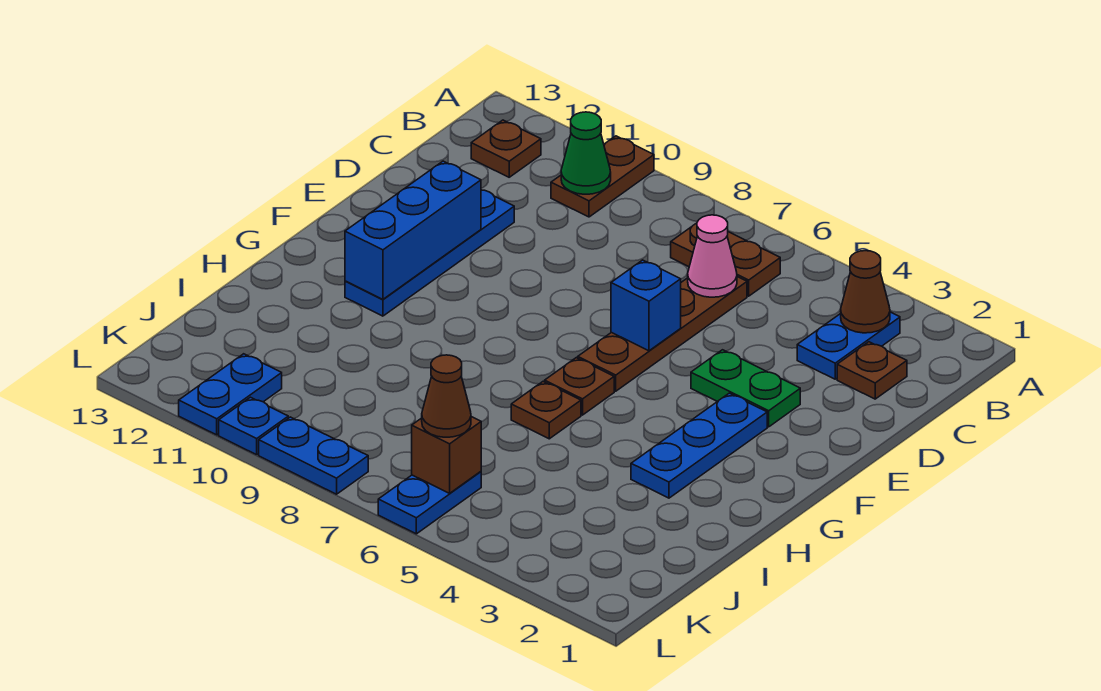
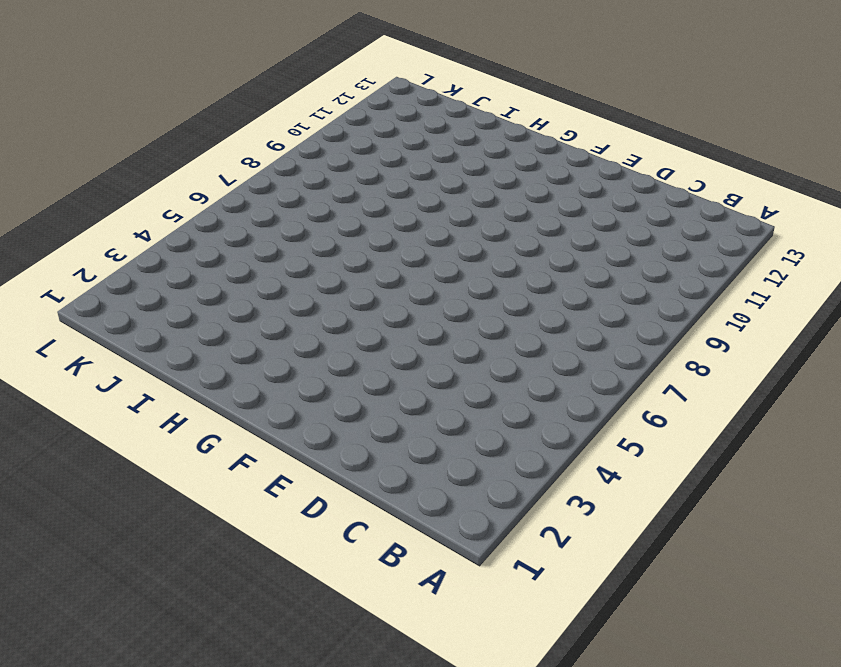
none -> brown plate A10:B10 level 1
none -> blue plate B3:C3 level 1
none -> brown plate B6:B7 level 1

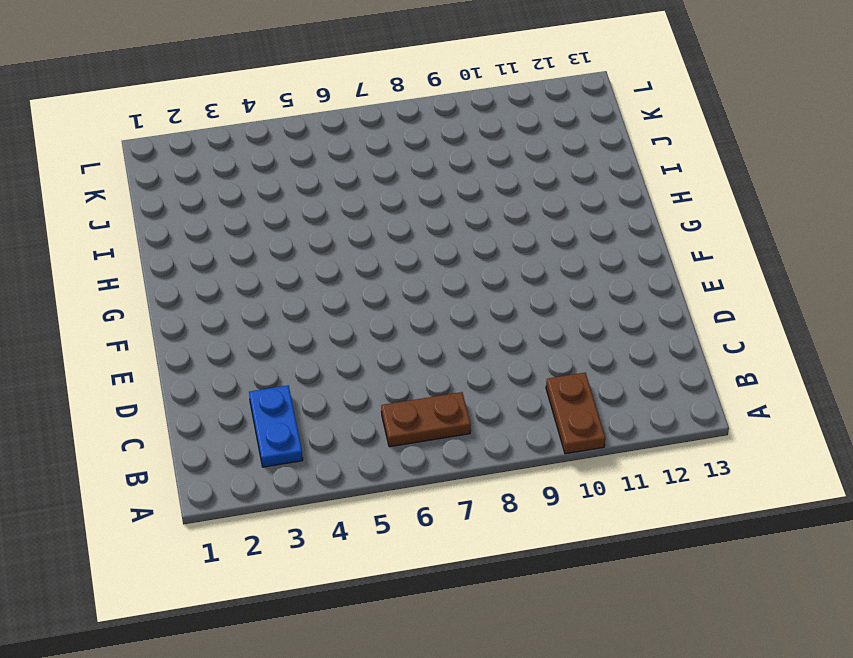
none -> brown plate B12 level 1
none -> brown plate C2 level 1
none -> brown plate C6:F6 level 1

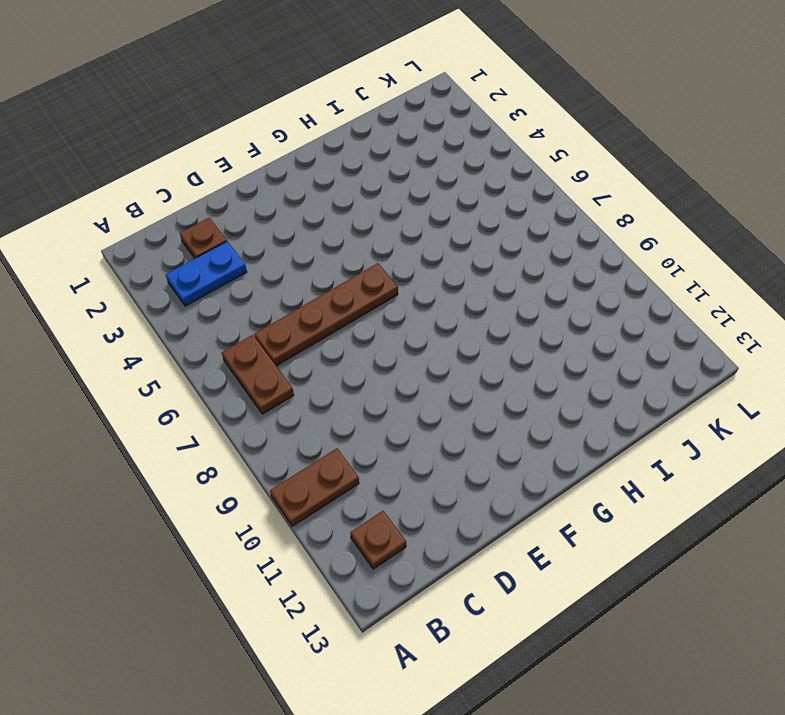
none -> blue plate D11:G11 level 1
none -> green plate E3:E4 level 1
none -> blue plate F3:H3 level 1

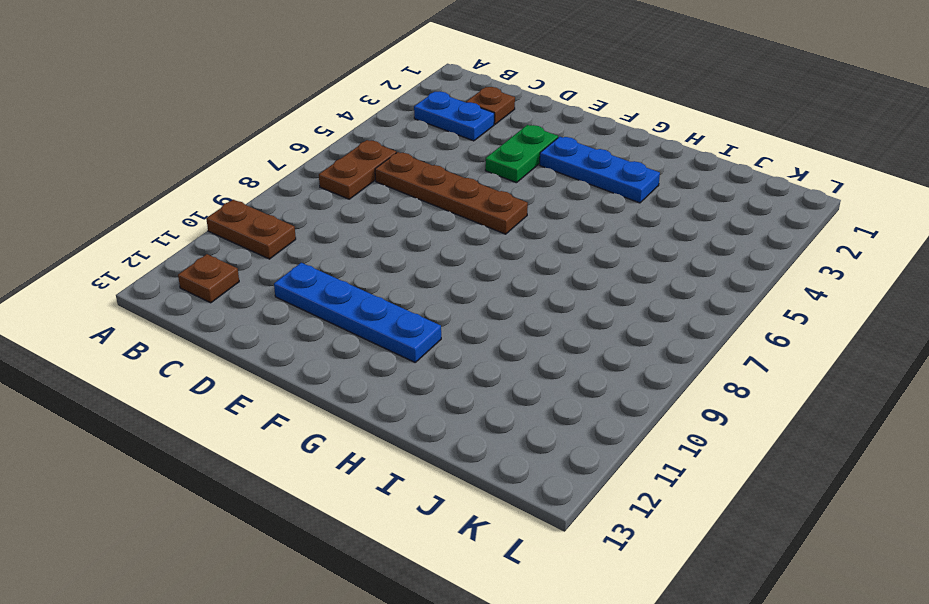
none -> brown plate G6 level 1
none -> brown plate H6 level 1
none -> blue plate K6:L6 level 1

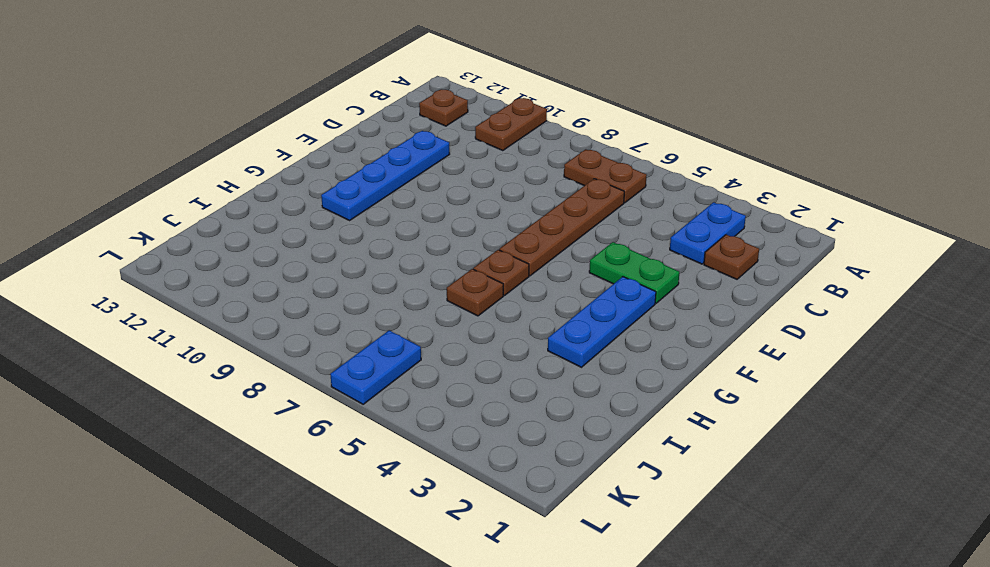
none -> blue plate K11:L11 level 1
none -> blue plate L8:L9 level 1
none -> blue plate L10 level 1

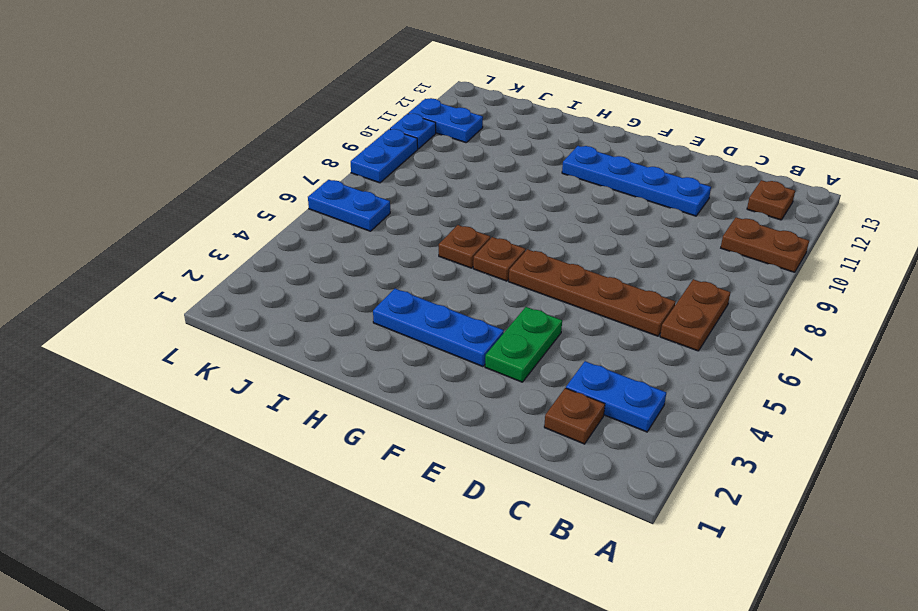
none -> brown cone B3 level 2
none -> green cone B10 level 2
none -> pink cone C6 level 2

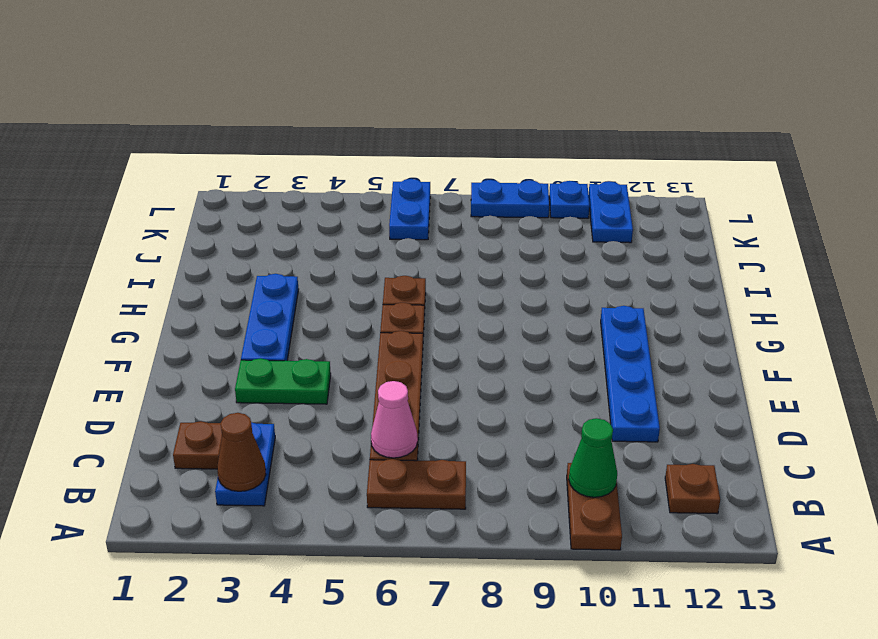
none -> blue brick E6 level 2
none -> blue brick E11:G11 level 2
none -> brown brick K6 level 2

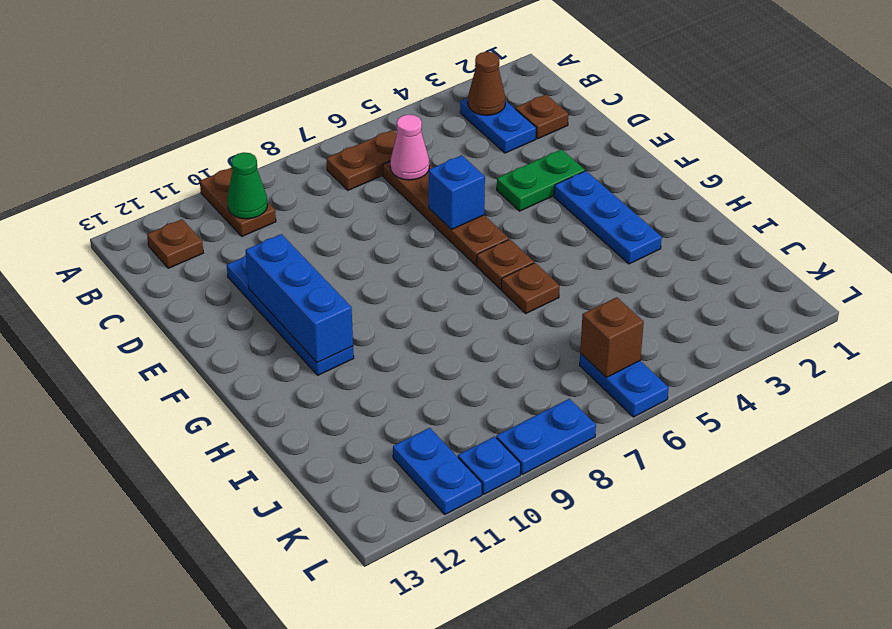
none -> brown cone K6 level 3

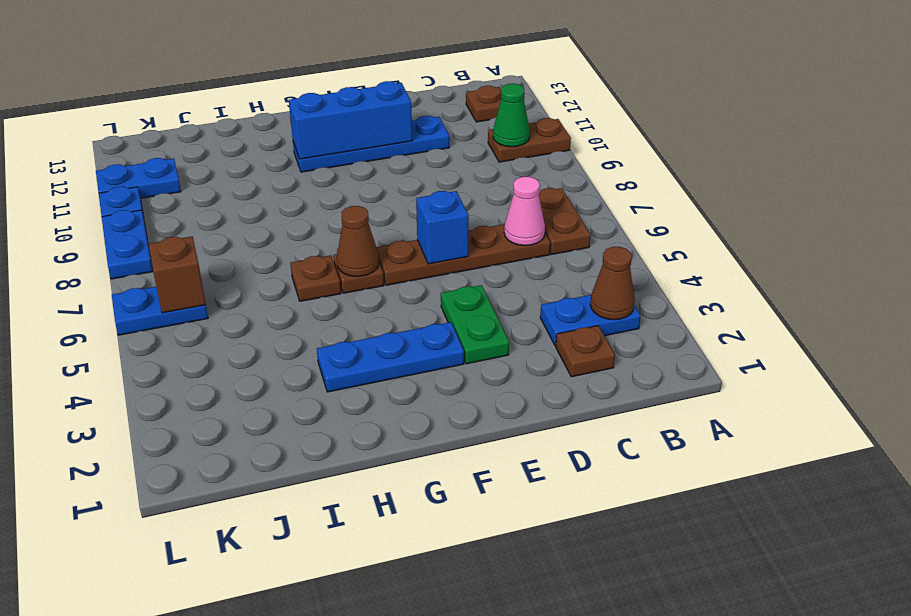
brown cone G6 level 2 -> brown cone K6 level 3

